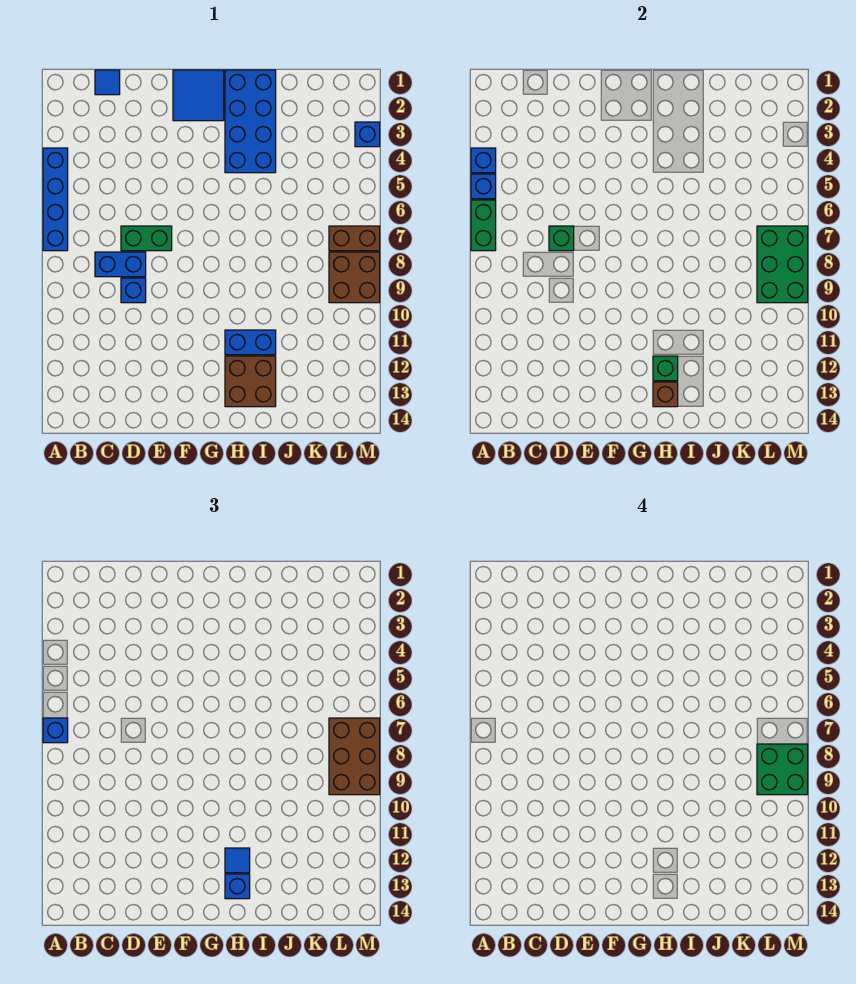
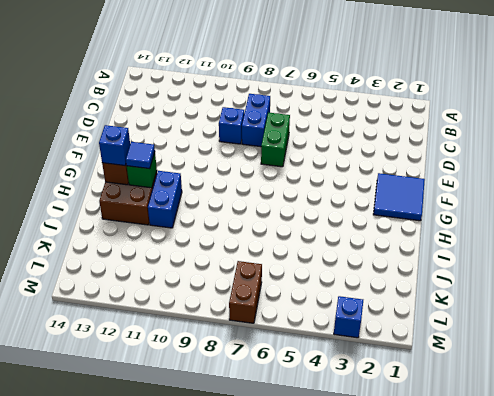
none -> blue brick A4:A7 level 1
none -> blue tile C1 level 1
none -> blue brick H1:I4 level 1

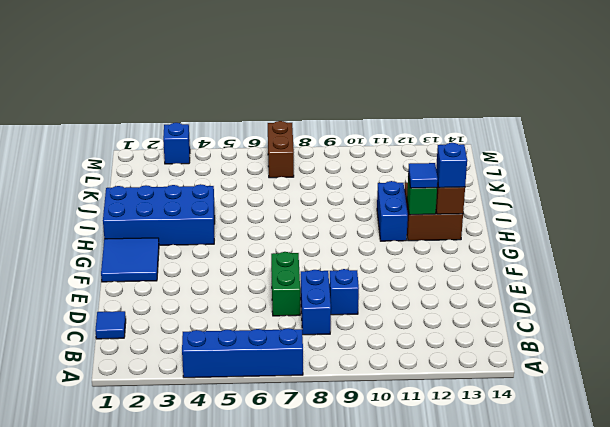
none -> brown brick L8:M9 level 1
none -> blue brick A4 level 2
none -> blue brick A5 level 2

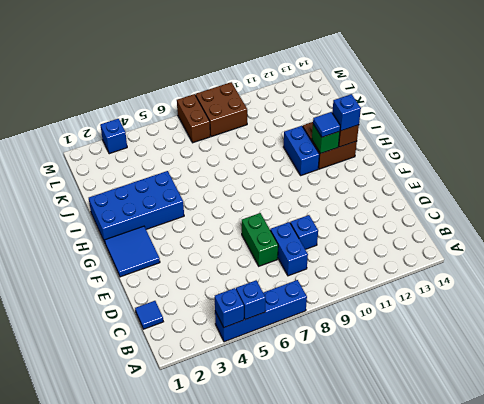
none -> green brick A6:A7 level 2
none -> green brick D7 level 2
none -> green brick L7:M9 level 2

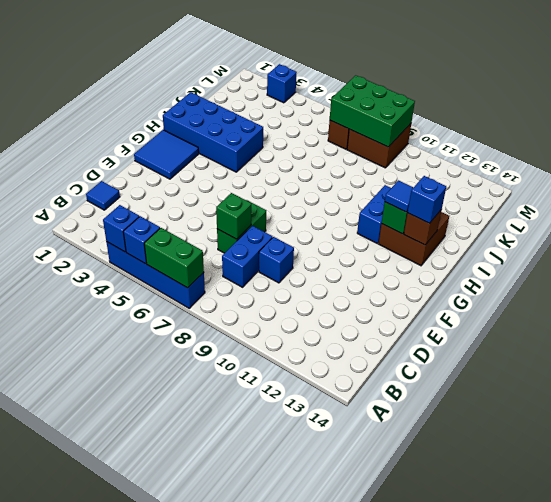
none -> blue brick A7 level 3
none -> brown brick L7:M9 level 3
none -> green brick L8:M9 level 4

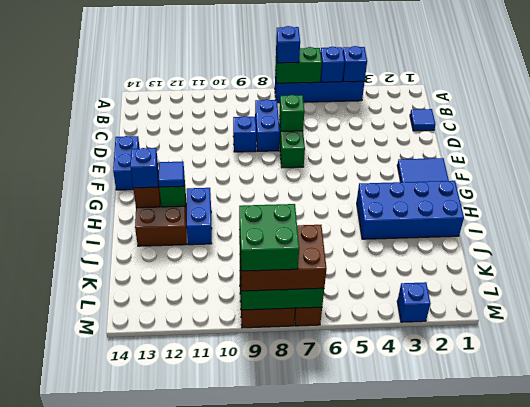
blue brick E14:F14 level 1 -> none

